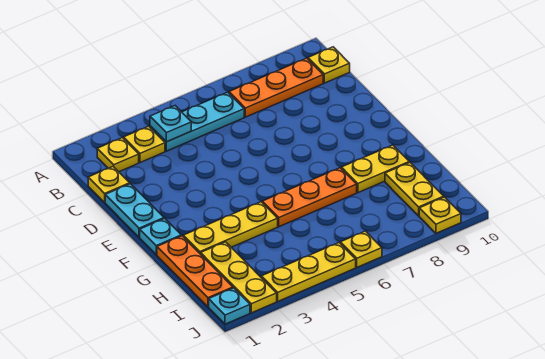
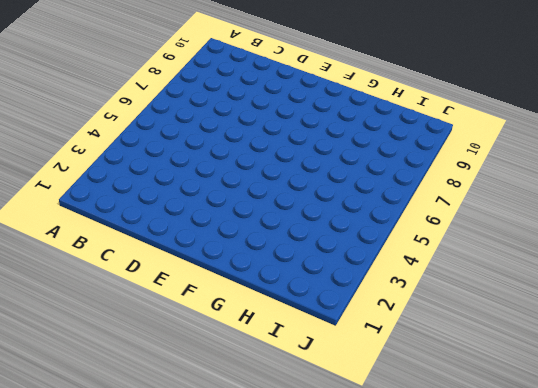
none -> yellow plate B2 level 1
none -> yellow plate B3 level 1
none -> cyan plate B4:B6 level 1

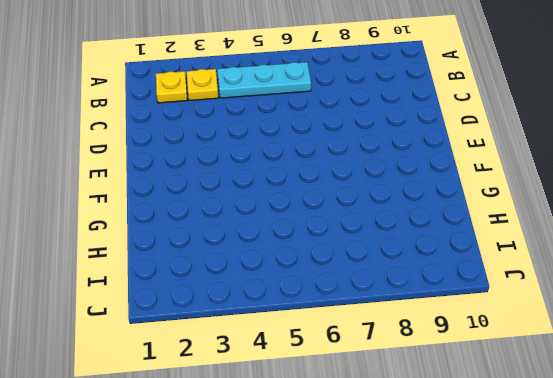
none -> orange plate B7:B9 level 1
none -> yellow plate B10 level 1
none -> yellow plate C1 level 1

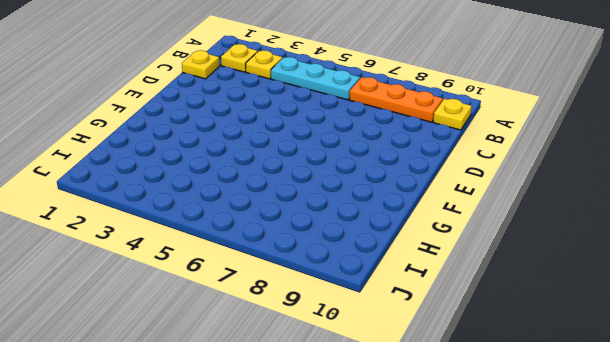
none -> cyan plate D1:E1 level 1
none -> cyan plate F1 level 1
none -> orange plate G1:I1 level 1

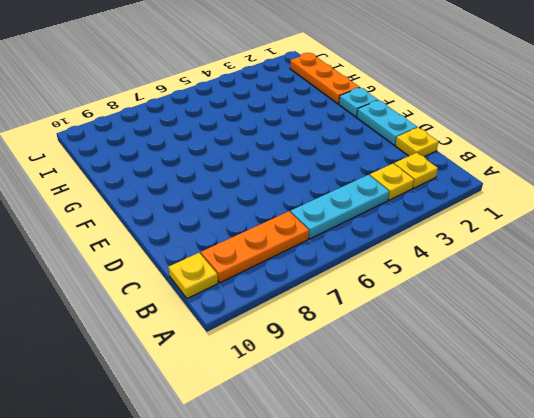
none -> yellow plate G2:G4 level 1
none -> orange plate G5:G7 level 1
none -> yellow plate G8:G9 level 1

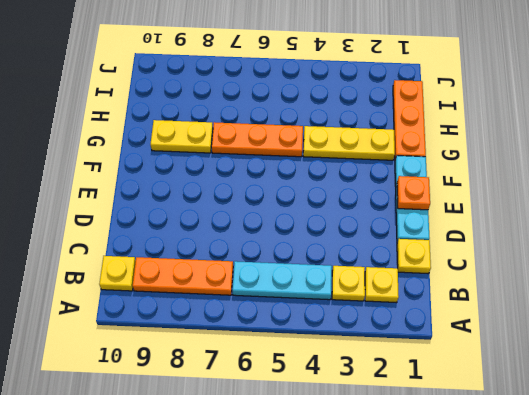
orange plate E1 level 2 -> none
none -> yellow plate H2:J2 level 1
none -> yellow plate H9:I9 level 1
none -> cyan plate J1 level 1

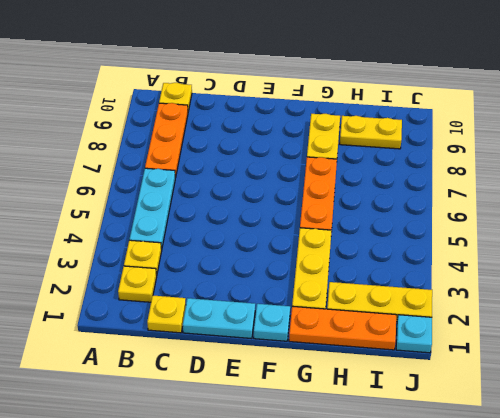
none -> yellow plate J3:J5 level 1
none -> yellow plate J6 level 1
none -> yellow plate J9 level 1

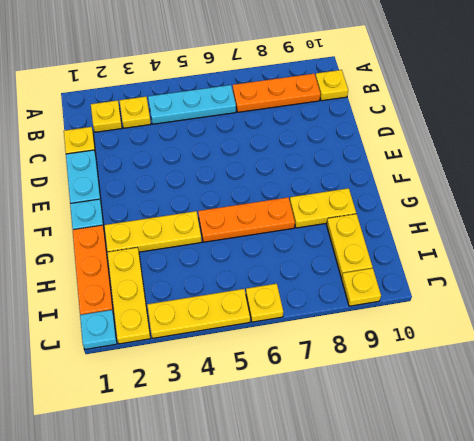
none -> cyan plate B4 level 2

